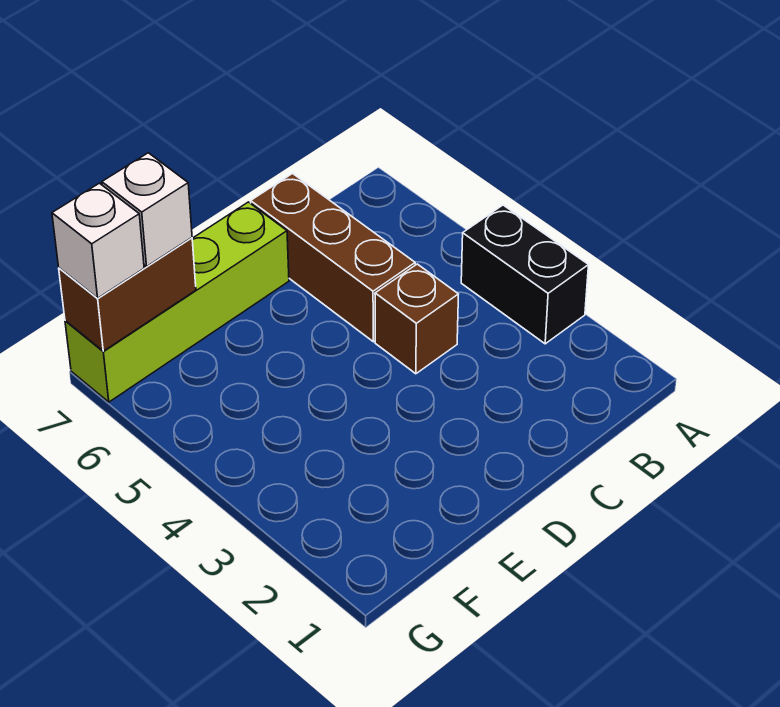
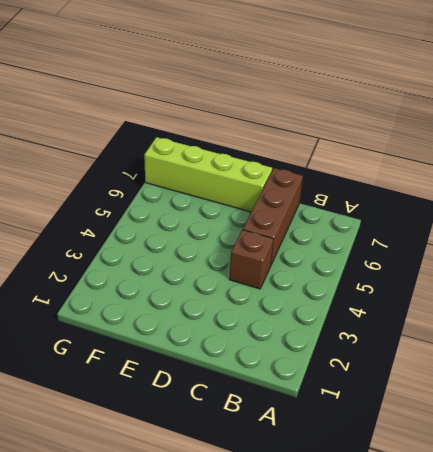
none -> black brick A3:A4 level 1
none -> brown brick F7:G7 level 2

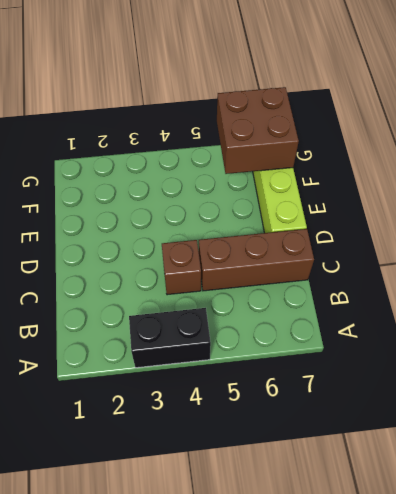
brown brick F6:G7 level 2 -> brown brick F7:G7 level 2
none -> white brick F7 level 3
none -> white brick G7 level 3

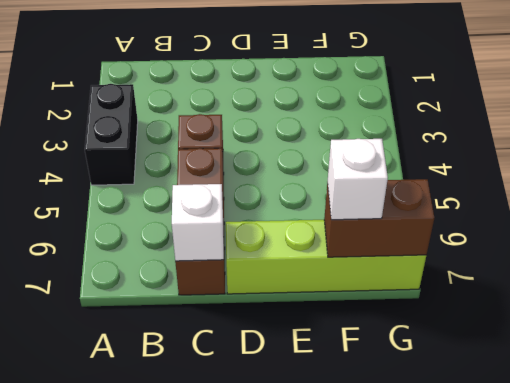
white brick C7 level 2 -> white brick G7 level 3

